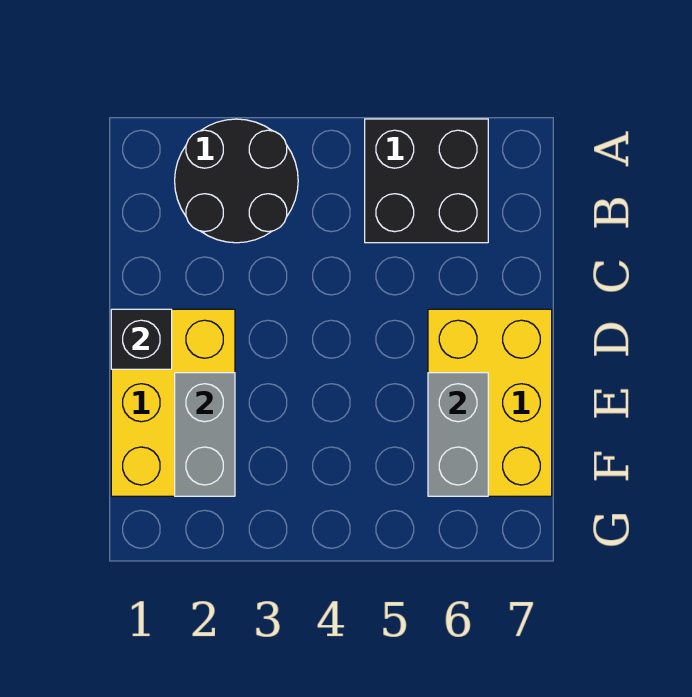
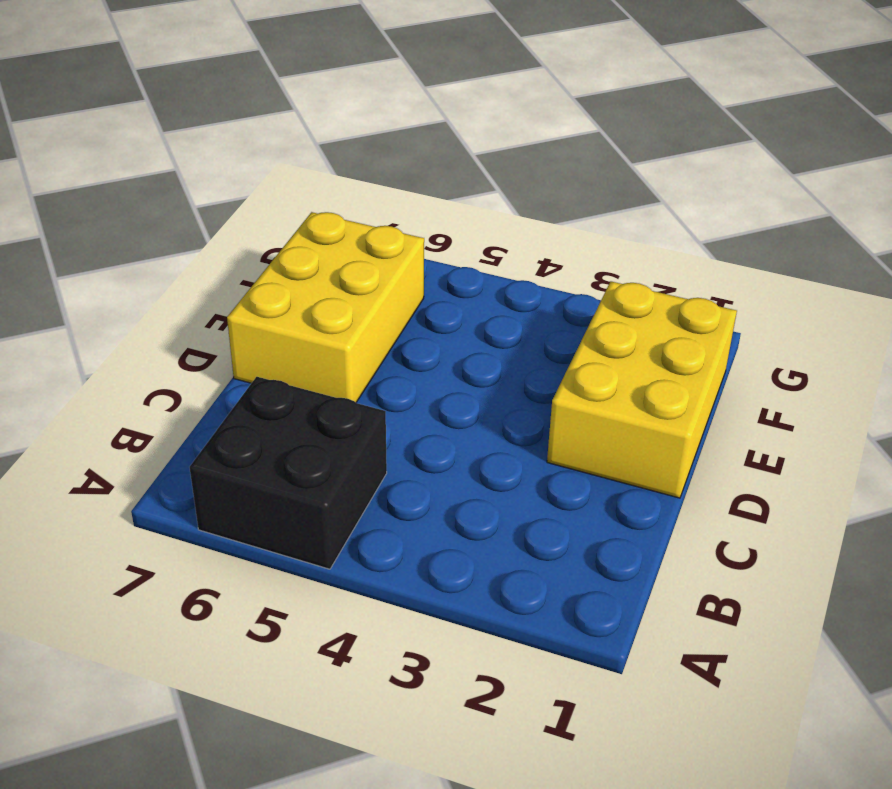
none -> black round brick A2:B3 level 1
none -> black brick D1 level 2

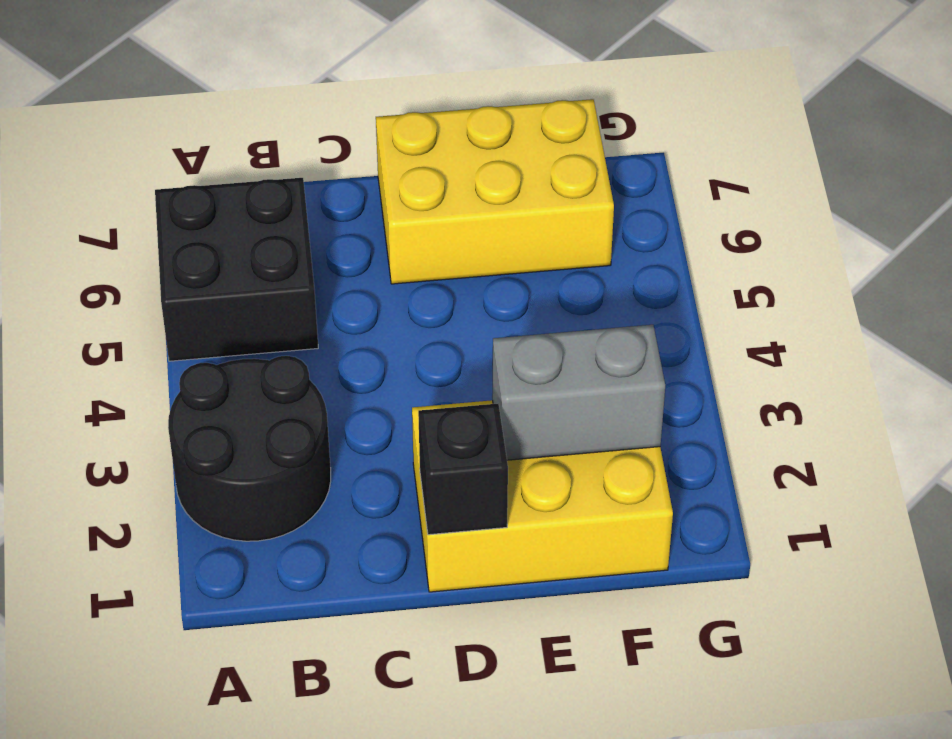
none -> grey brick E6:F6 level 2

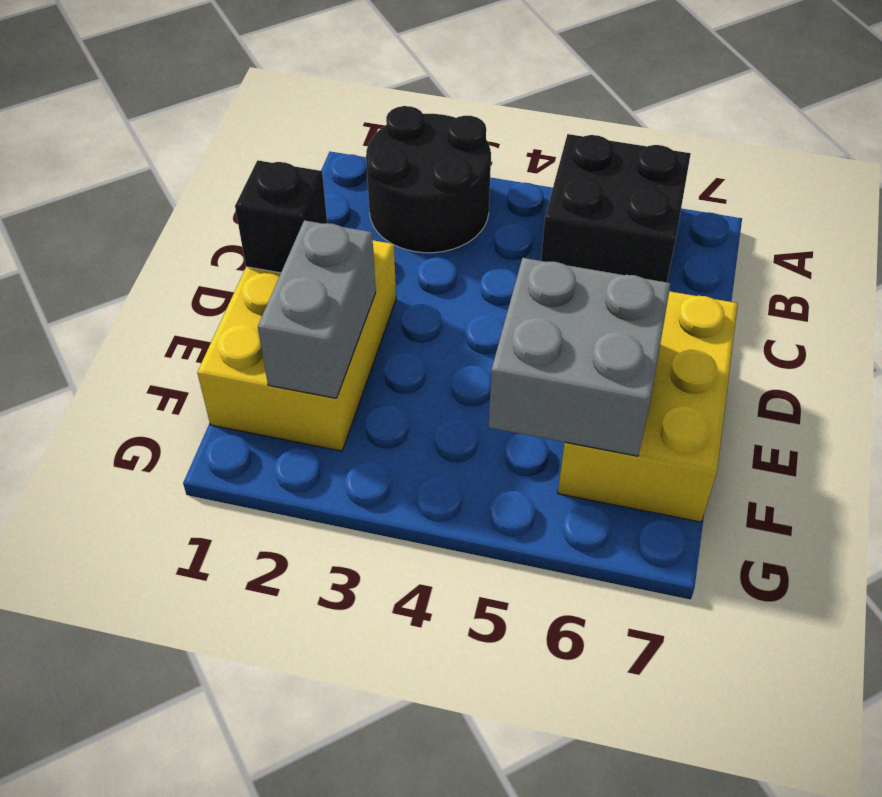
grey brick E5:F6 level 2 -> grey brick E6:F6 level 2

